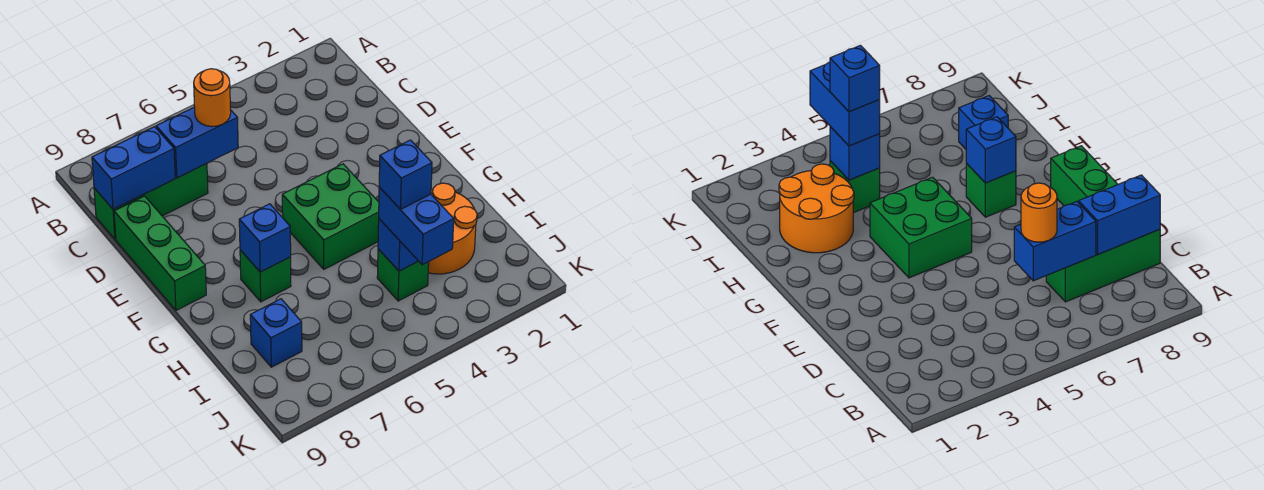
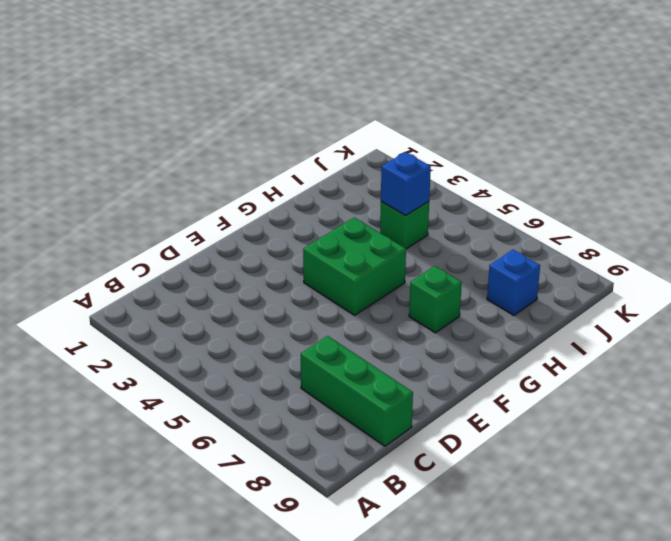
none -> green brick D9:F9 level 1
none -> orange round brick H2:I3 level 1
none -> blue brick C6:C7 level 2

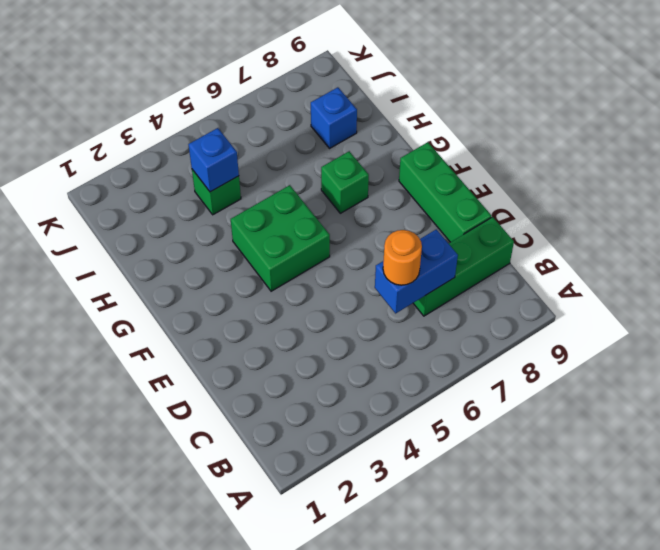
none -> orange round brick H2:I3 level 1
none -> blue brick C8:C9 level 2
none -> blue brick G7 level 2

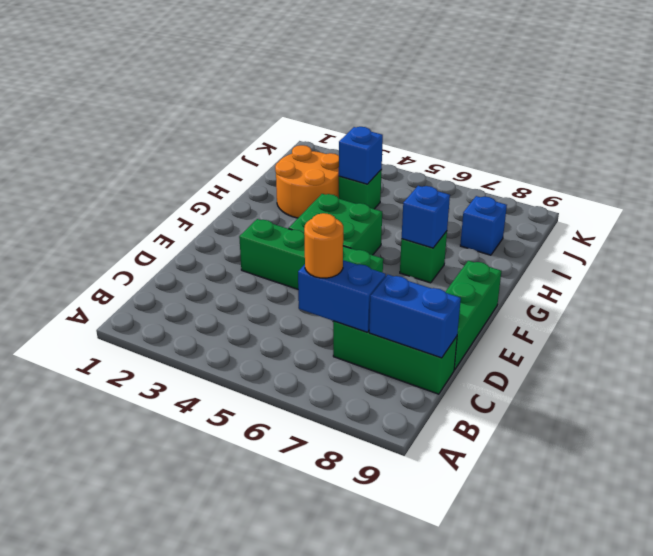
green brick E3:E6 level 1 -> none
none -> blue brick I4:J4 level 3
none -> blue brick I4 level 4

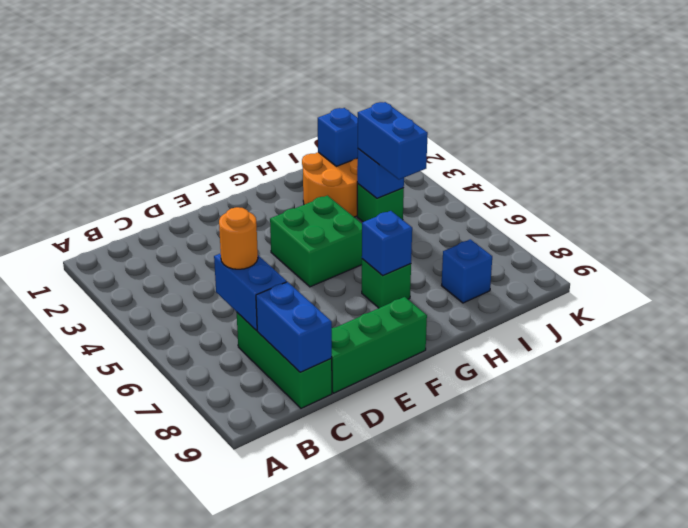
blue brick I2 level 2 -> blue brick I4 level 4
blue brick I4:I5 level 3 -> blue brick I4:J4 level 3

